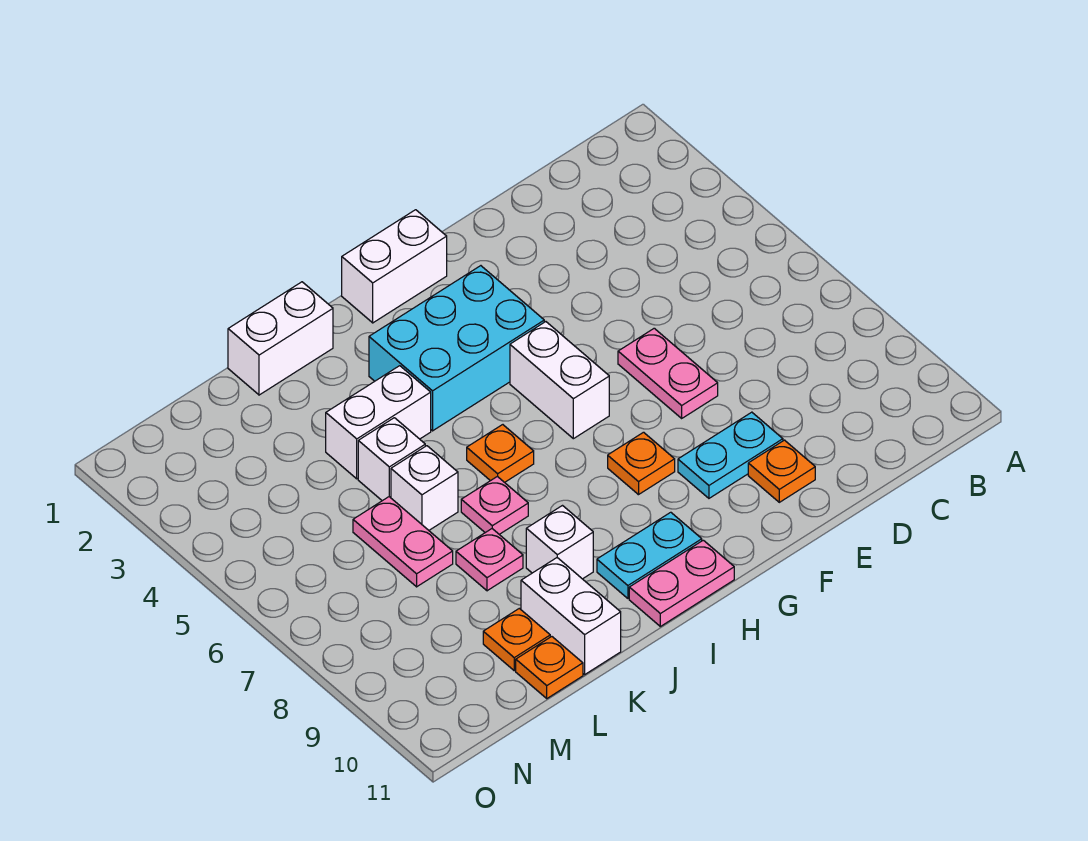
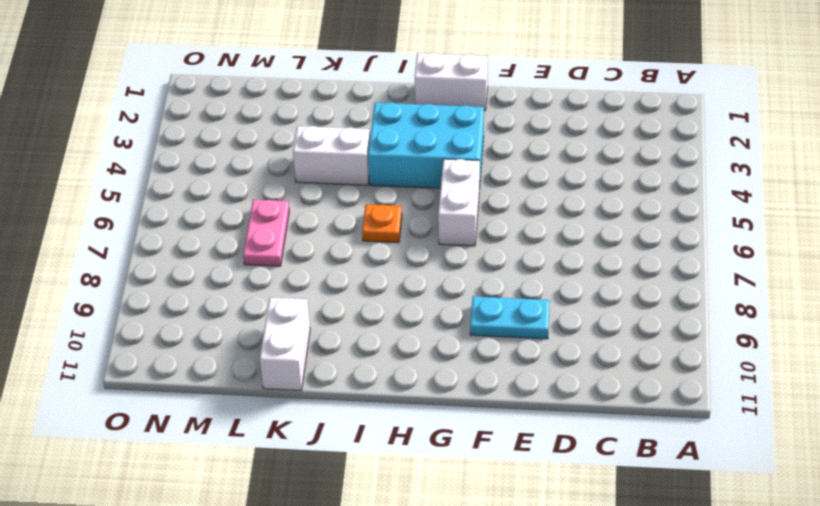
none -> pink plate E6:E7 level 1
none -> orange plate E10 level 1
none -> orange plate G8 level 1

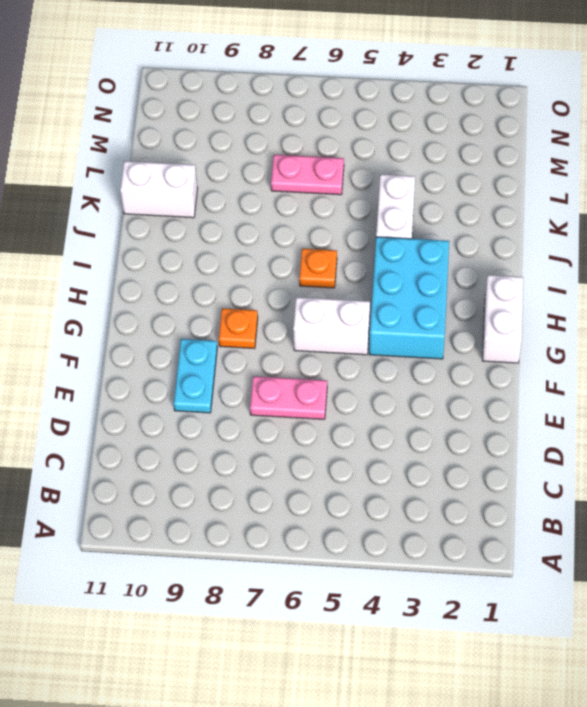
none -> orange plate E10 level 1
none -> cyan plate H10:I10 level 1
none -> pink plate H11:I11 level 1

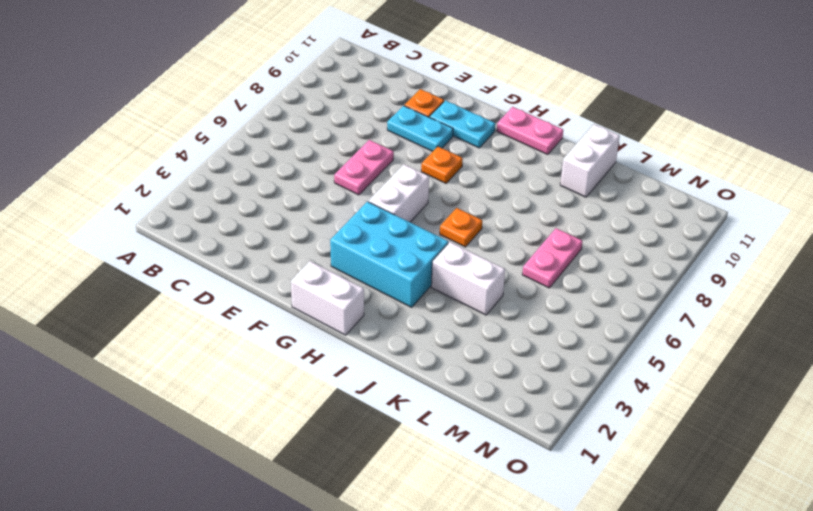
cyan plate F10:G10 level 1 -> cyan plate H10:I10 level 1
none -> white brick J1:K1 level 1
none -> pink plate J7 level 1
none -> white brick J9 level 1

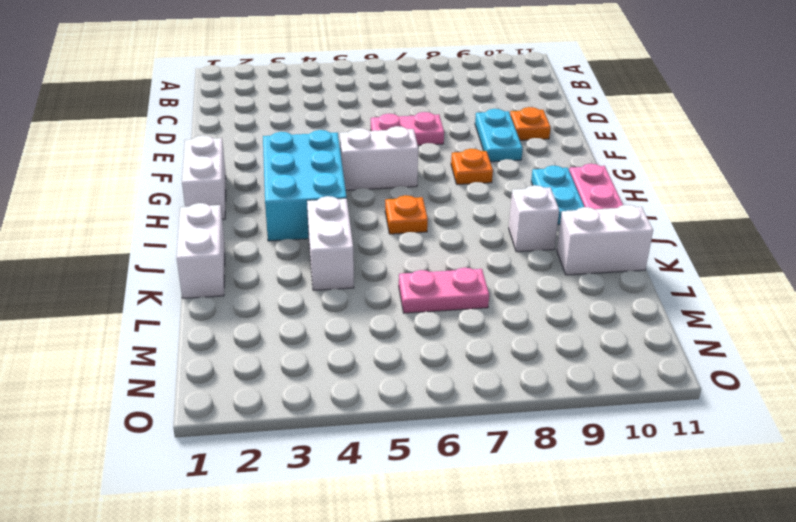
none -> pink plate J7 level 1
none -> white brick K5 level 1
none -> white brick K6 level 1

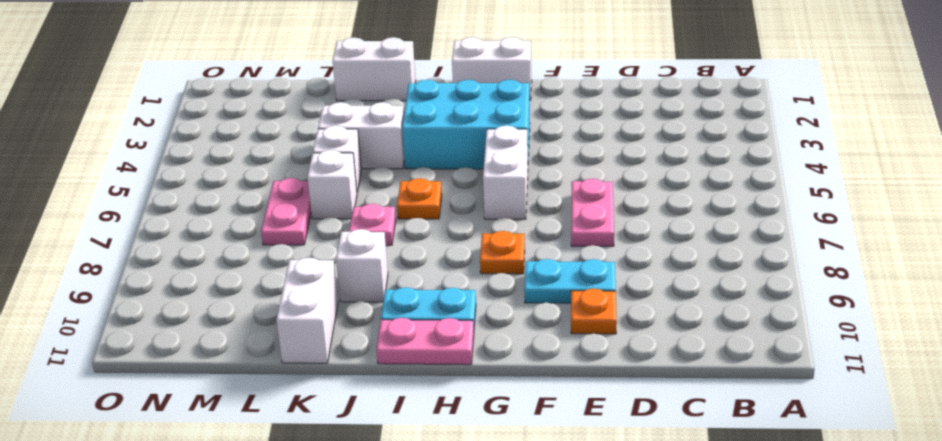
none -> pink plate K8 level 1
none -> orange plate L10 level 1
none -> orange plate L11 level 1

